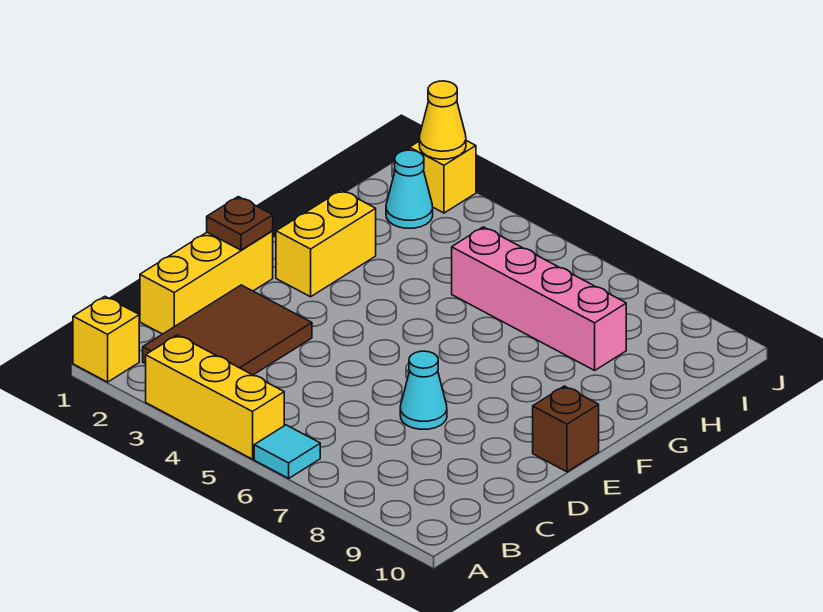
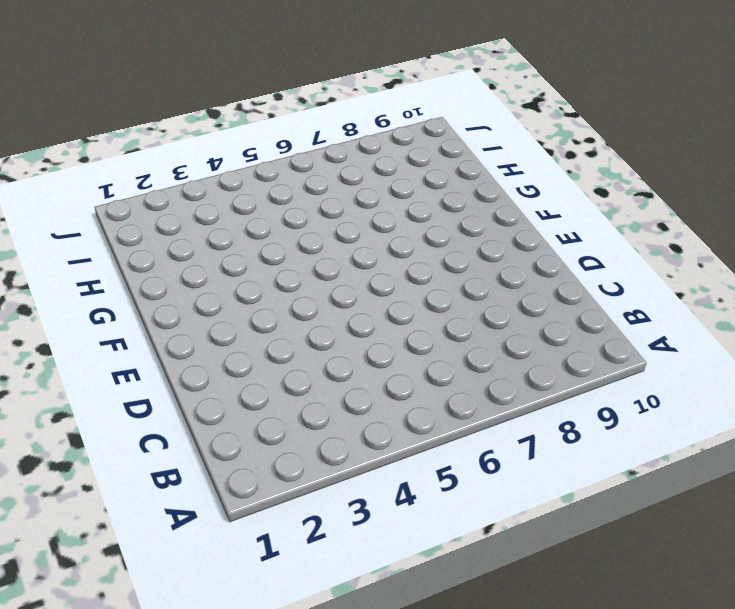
none -> yellow brick A1 level 1
none -> yellow brick A3:A5 level 1
none -> cyan tile A6 level 1

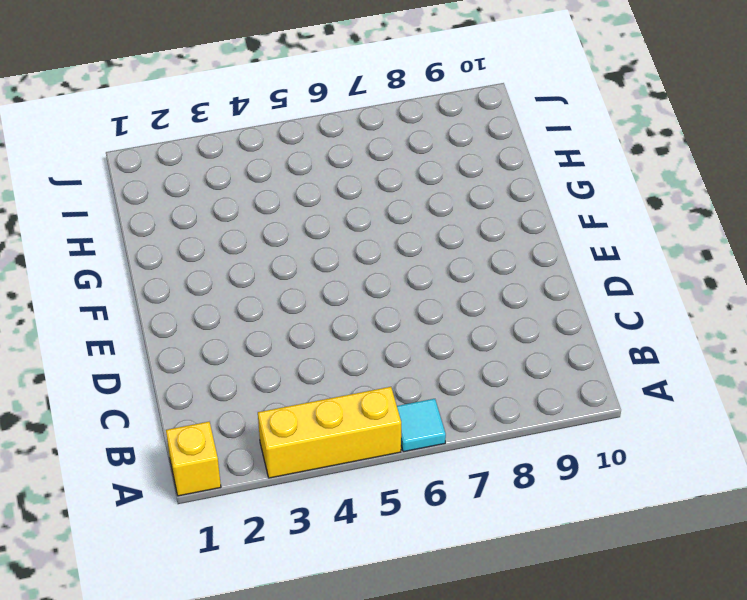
none -> brown tile B2:D3 level 1
none -> yellow brick C1:E1 level 1
none -> cyan cone D7 level 1

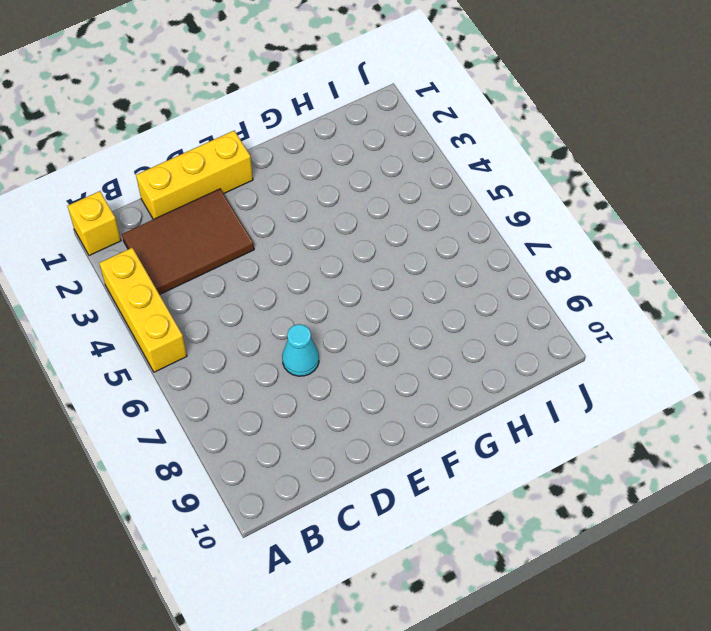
none -> cyan tile A6 level 1
none -> brown brick E10 level 1
none -> yellow brick F2:G2 level 1

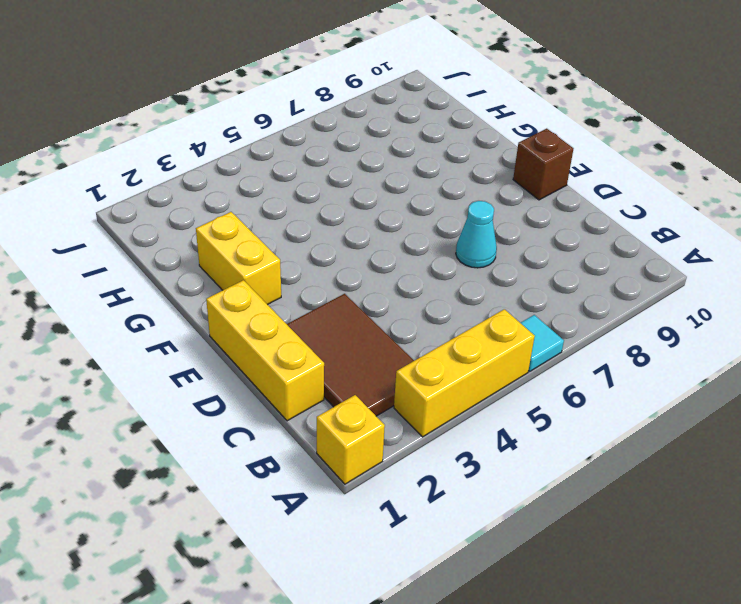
none -> pink brick H5:H8 level 1
none -> cyan cone I2 level 1
none -> yellow brick J2 level 1

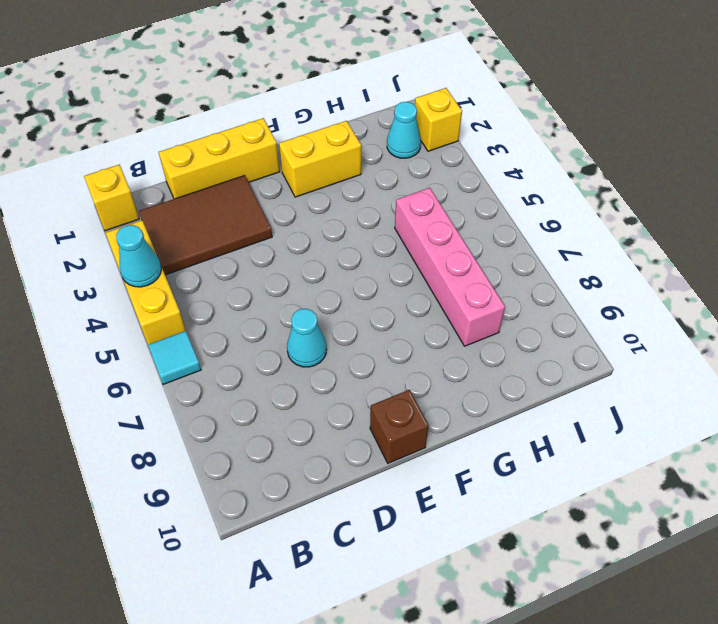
cyan cone A4 level 2 -> none
none -> brown plate E1 level 2
none -> yellow cone J2 level 2

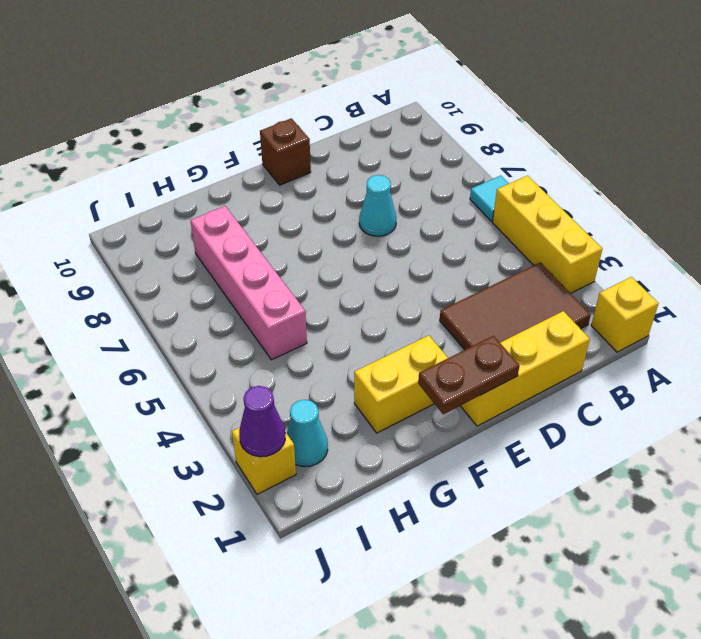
brown plate E1:F1 level 2 -> brown plate E1 level 2
purple cone J2 level 2 -> yellow cone J2 level 2

